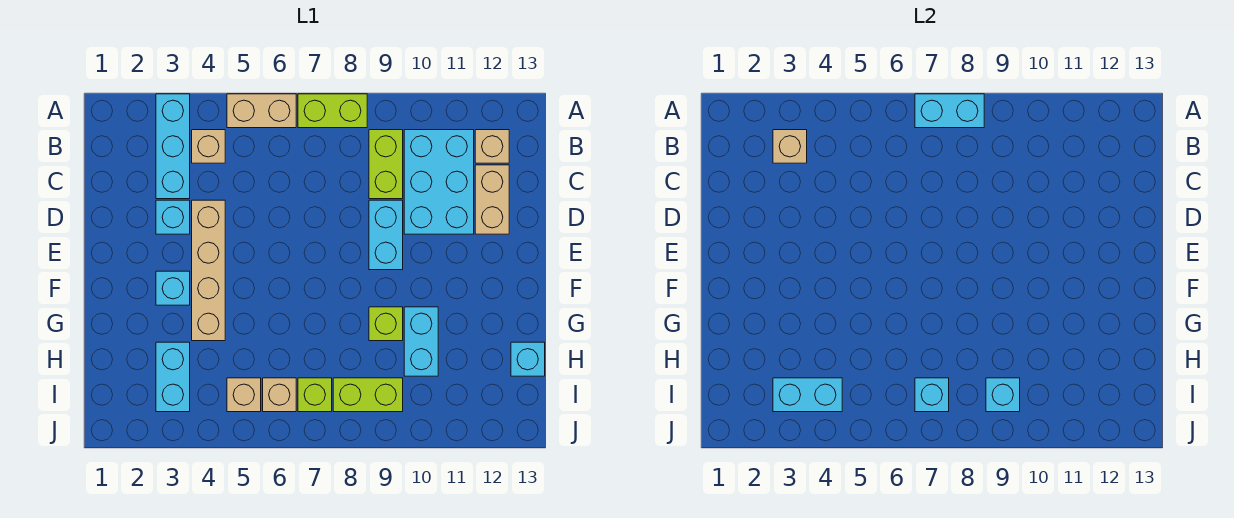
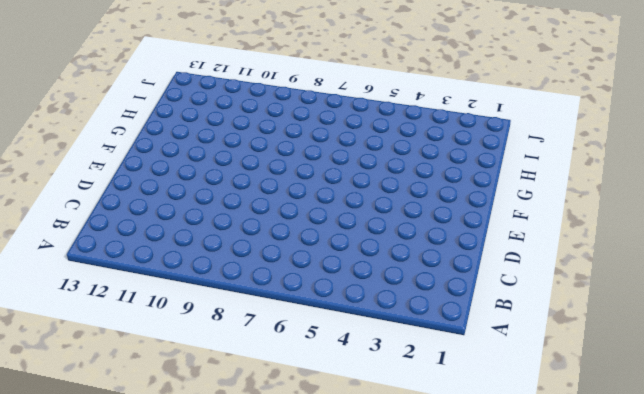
none -> cyan brick A3:C3 level 1
none -> tan brick A5:A6 level 1
none -> lime brick A7:A8 level 1

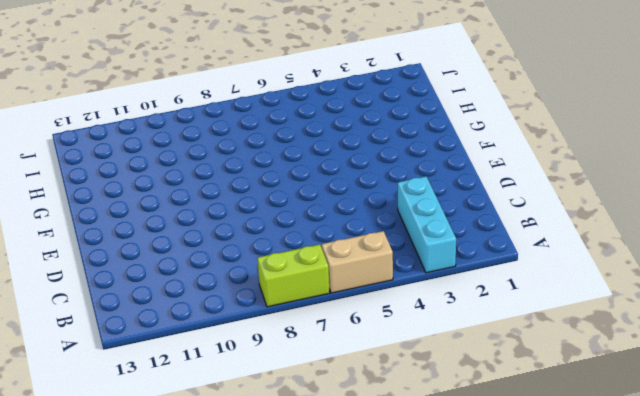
none -> tan brick B4 level 1
none -> lime brick B9:C9 level 1
none -> cyan brick B10:D11 level 1

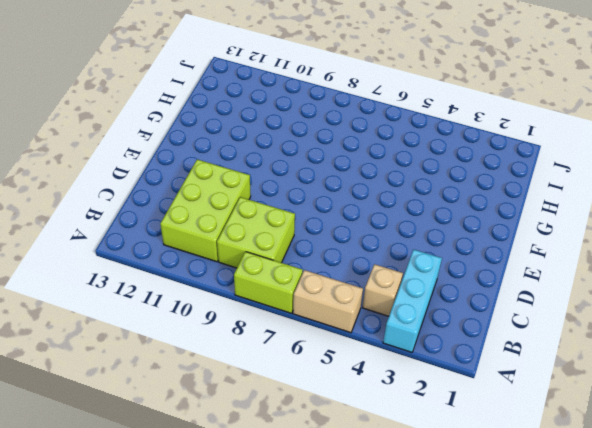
lime brick B8:C9 level 1 -> lime brick B9:C9 level 1
lime brick B10:D11 level 1 -> cyan brick B10:D11 level 1
none -> tan brick B12 level 1
none -> tan brick C12:D12 level 1
none -> cyan brick D3 level 1

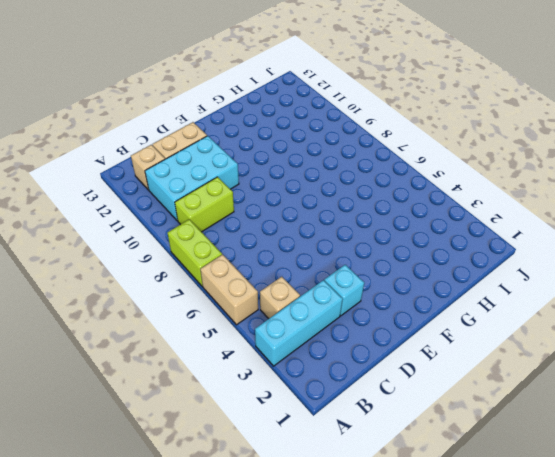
none -> tan brick D4:G4 level 1
none -> cyan brick D9:E9 level 1
none -> cyan brick F3 level 1

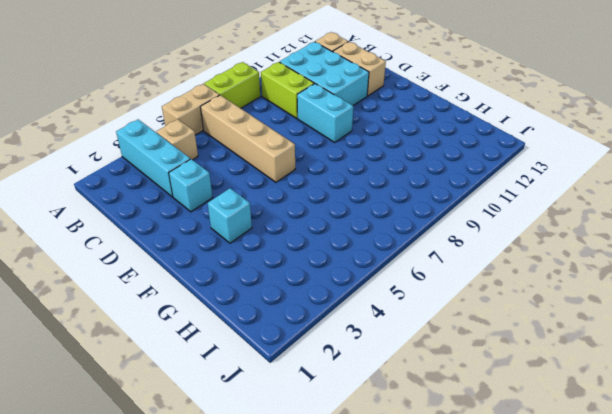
tan brick B6:E6 level 1 -> tan brick D4:G4 level 1
none -> lime brick G9 level 1
none -> cyan brick G10:H10 level 1
none -> cyan brick H3:I3 level 1

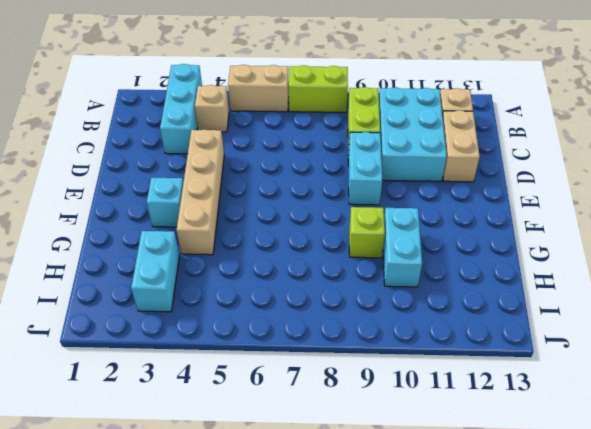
none -> cyan brick D3 level 1
none -> cyan brick H13 level 1
none -> tan brick I5 level 1

